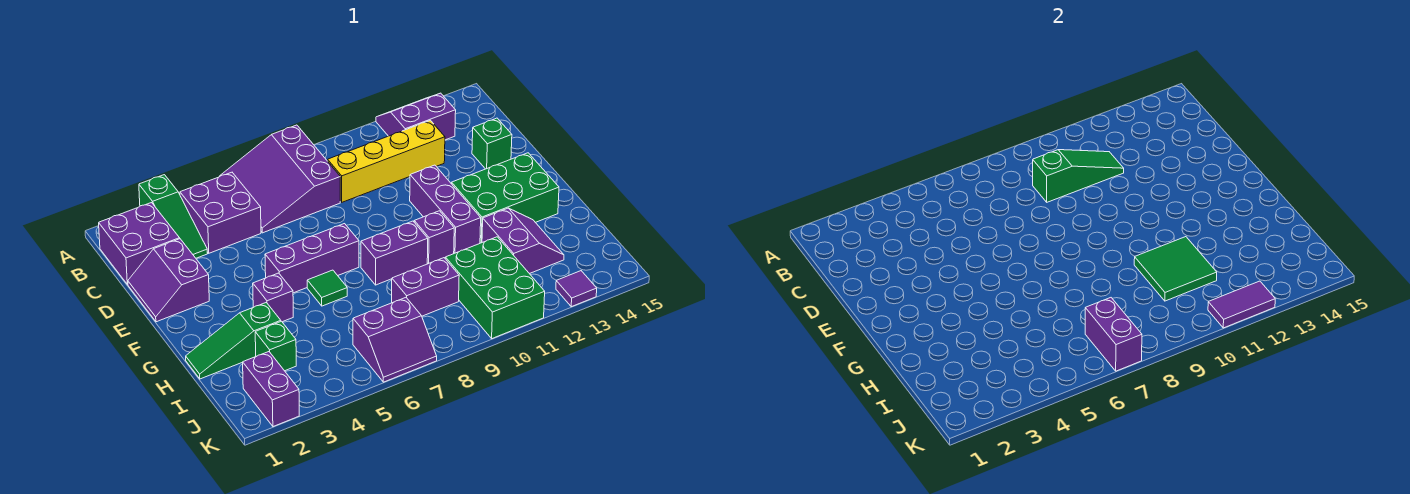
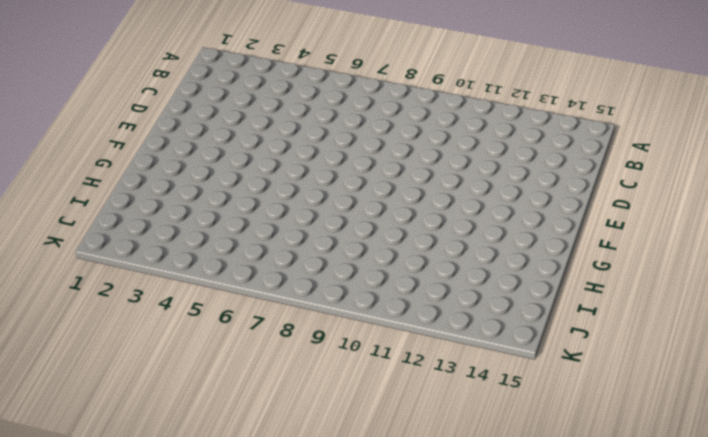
none -> green slope A3:C3 level 1 top A
none -> purple slope A6:C8 level 1 top 8
none -> purple slope A12:B13 level 1 top B

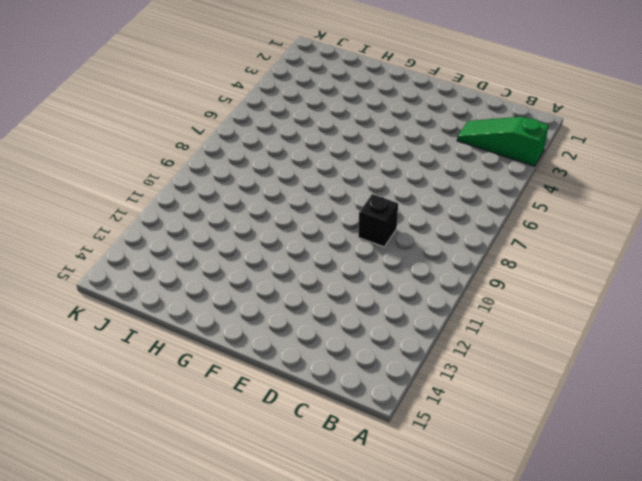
black brick D9 level 1 -> none
none -> purple slope A6:C8 level 1 top 8
none -> purple slope A12:B13 level 1 top B
none -> purple brick B1:C2 level 1

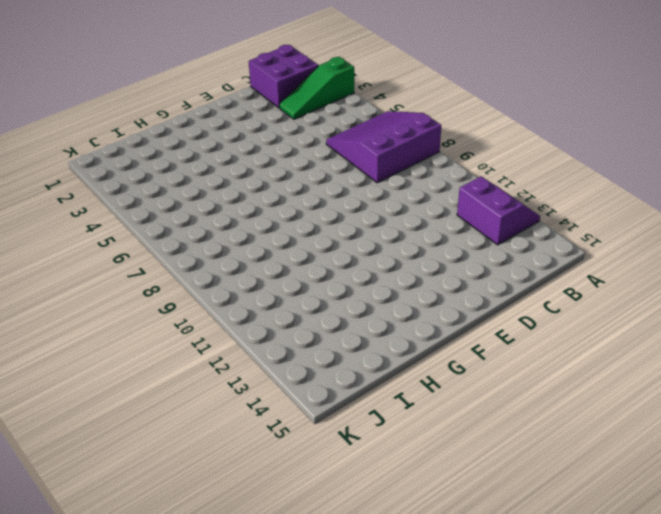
none -> purple brick B4:C5 level 1
none -> yellow brick C9:C12 level 1
none -> purple slope D1:E2 level 1 top 2

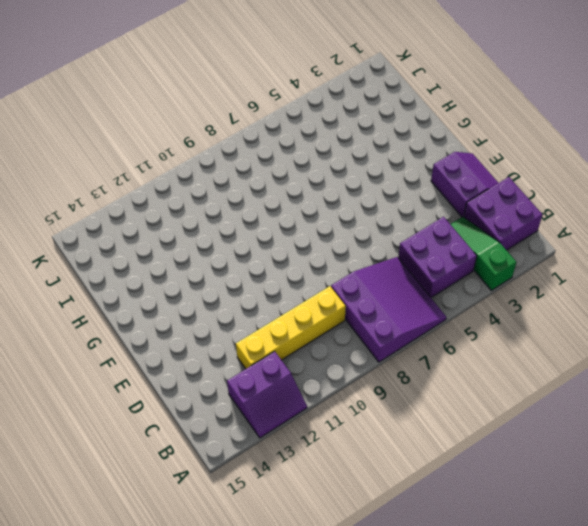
none -> green brick D14 level 1
none -> purple brick E11:G11 level 1
none -> purple brick F5:F7 level 1

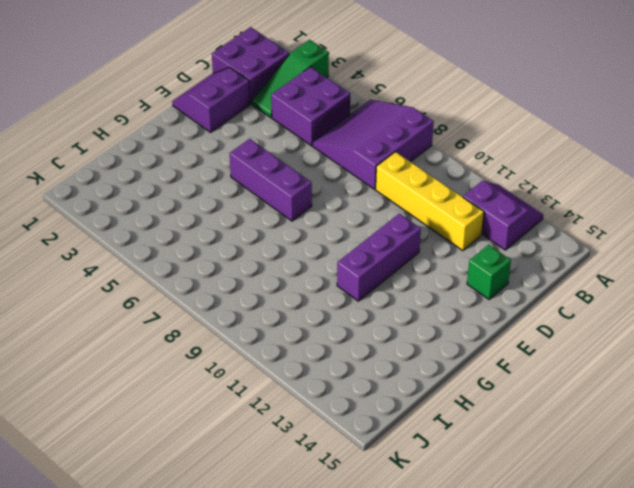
none -> green brick F12:G14 level 1
none -> purple brick G4 level 1
none -> green tile G6 level 1

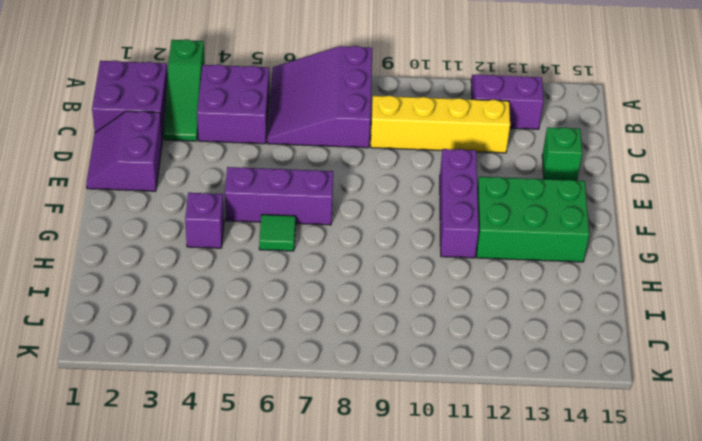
none -> purple brick G8:G9 level 1
none -> purple brick G10 level 1
none -> green slope H1:H3 level 1 top 3

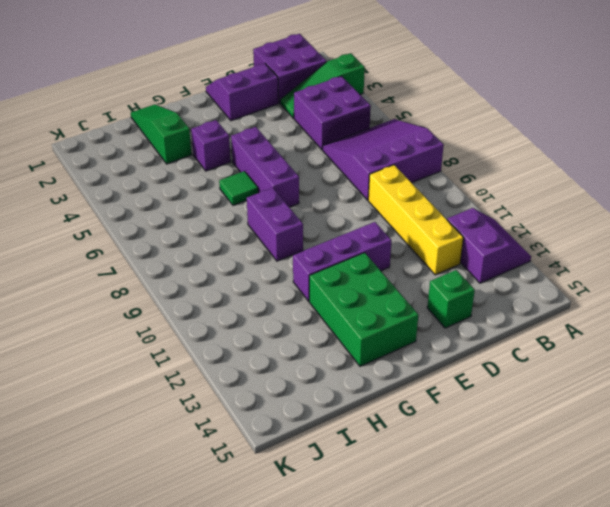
none -> purple brick G10 level 1
none -> purple slope H12:I13 level 1 top 12
none -> green brick I3 level 1

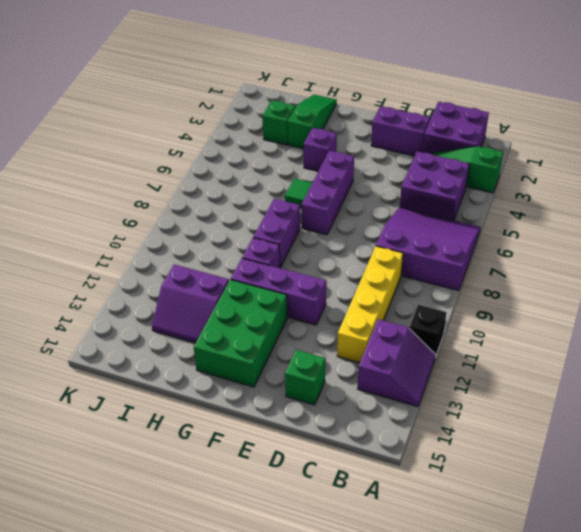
black brick A11 level 1 -> none
none -> purple brick I8:I9 level 1
none -> green brick I10:K11 level 1
none -> purple brick J2:K2 level 1

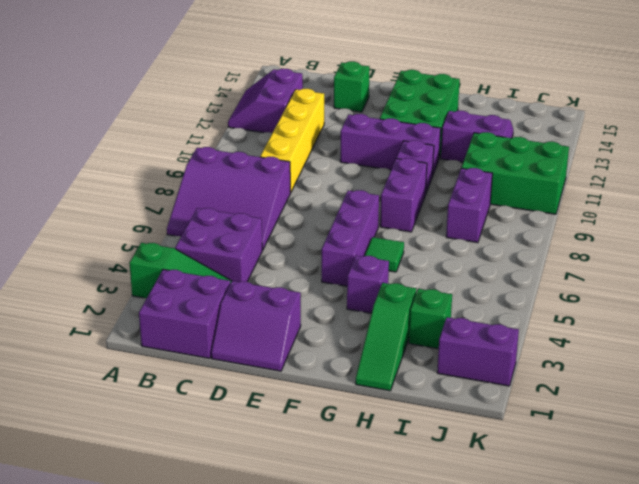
none -> purple slope J6:K7 level 1 top J
none -> purple tile K13 level 1
none -> green slope C9:C11 level 2 top 9

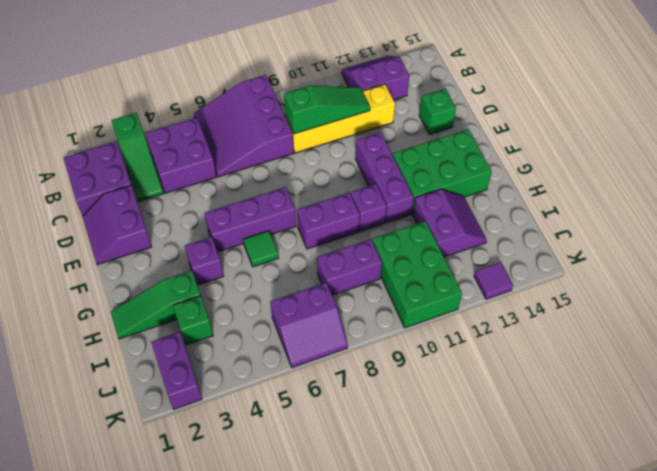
none -> green tile H10:I11 level 2
none -> purple brick J7:K7 level 2
none -> purple tile K11:K12 level 2

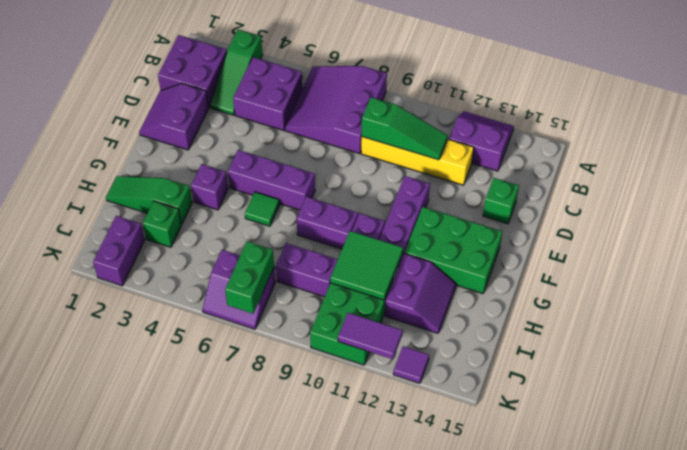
green brick J7:K7 level 2 -> purple brick J7:K7 level 2

